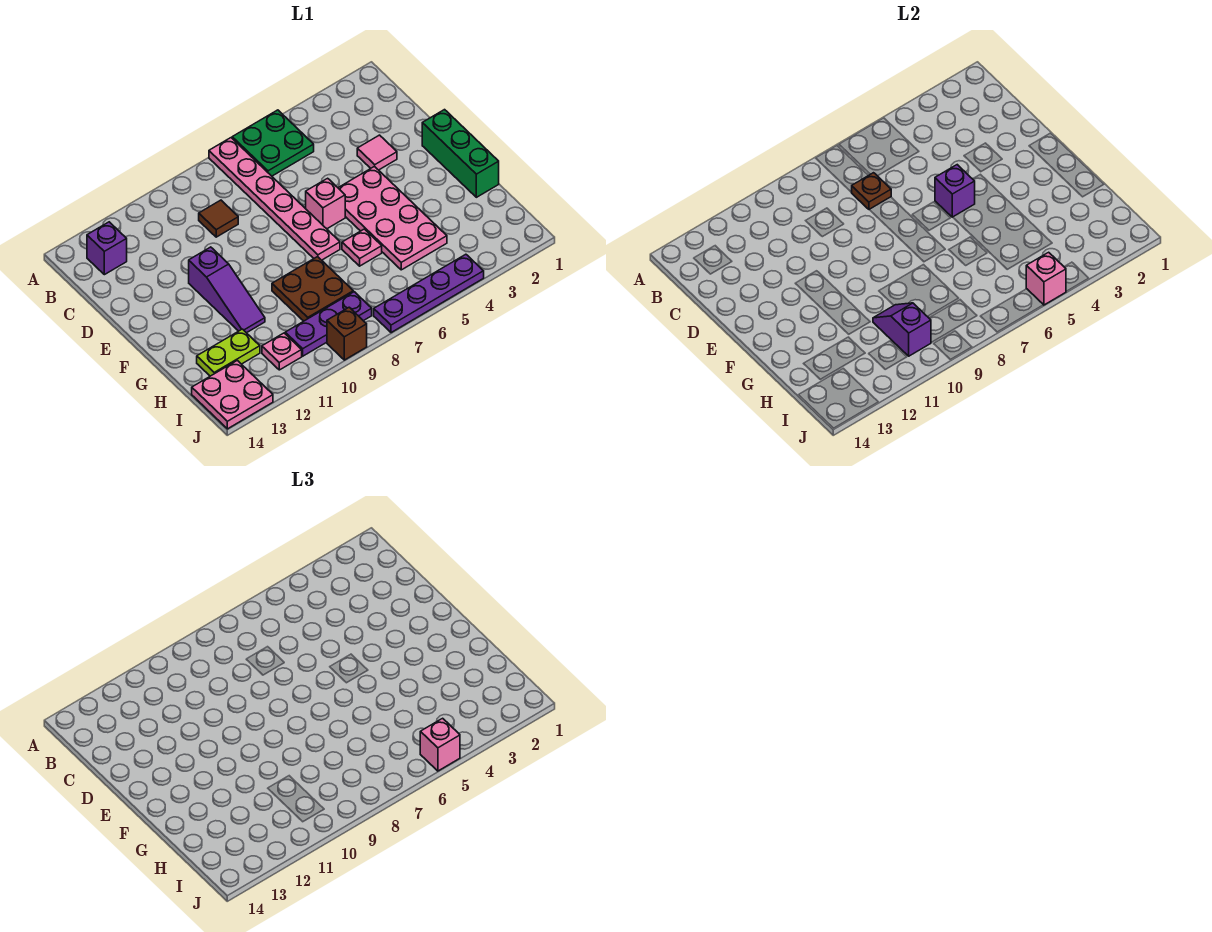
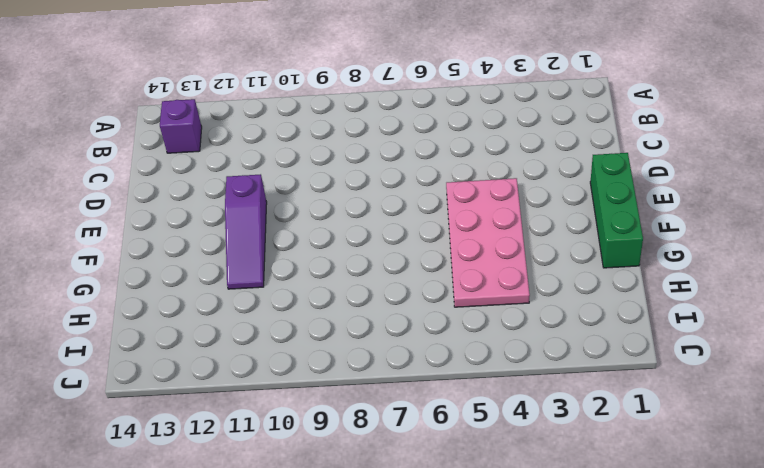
none -> green plate A5:B6 level 1
none -> pink plate A7:F7 level 1
none -> brown tile C9 level 1

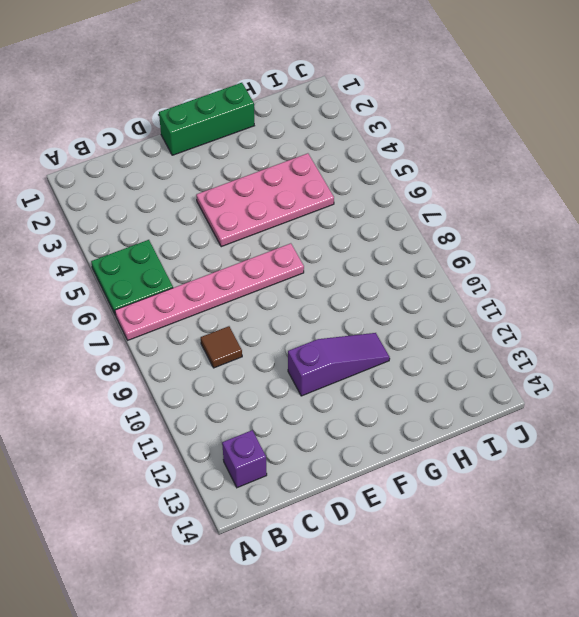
none -> pink tile D3 level 1
none -> pink brick E6 level 1
none -> pink plate G6 level 1

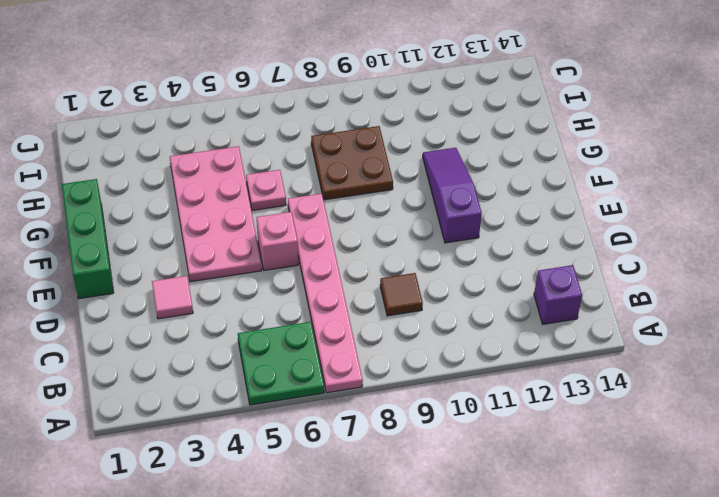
none -> lime plate H12:H13 level 1
none -> purple plate I8:I10 level 1
none -> pink plate I11 level 1

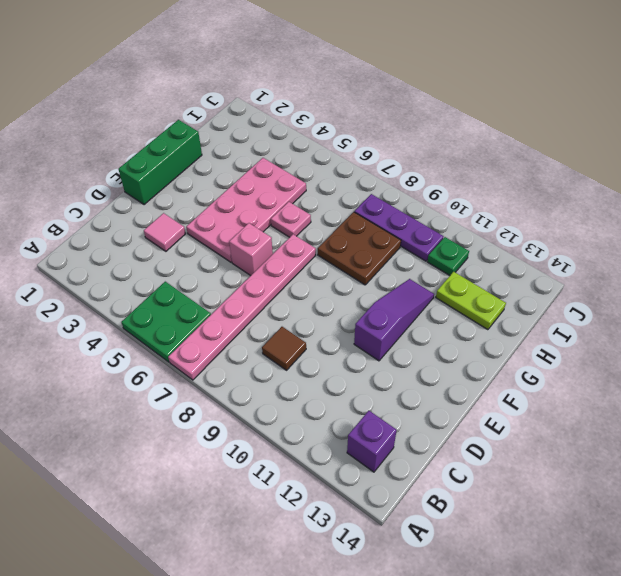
green plate I11 level 1 -> pink plate I11 level 1
none -> pink plate I13:J14 level 1
none -> purple plate J4:J7 level 1
none -> brown brick J9 level 1

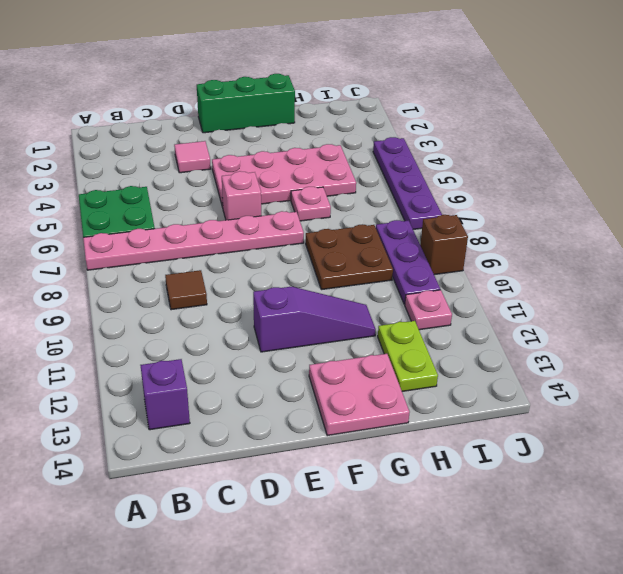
pink plate F13:G14 level 1 -> pink plate I13:J14 level 1
none -> brown plate C7 level 2
none -> purple brick E5 level 2
none -> purple slope H10:I10 level 2 top I

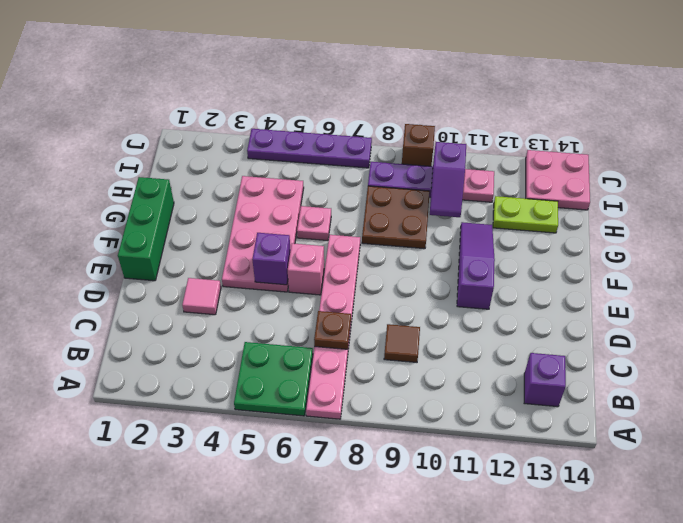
none -> pink brick J5 level 2
none -> pink brick J5 level 3

